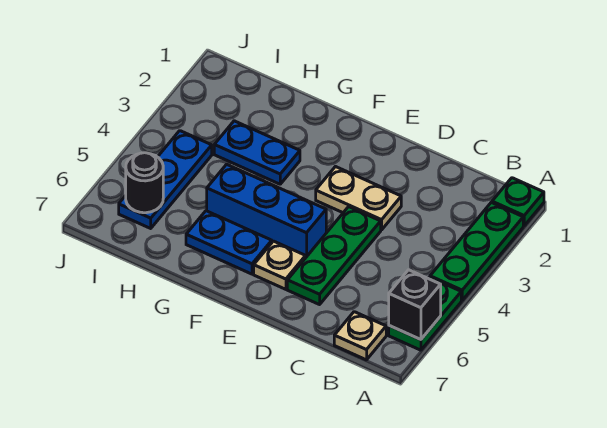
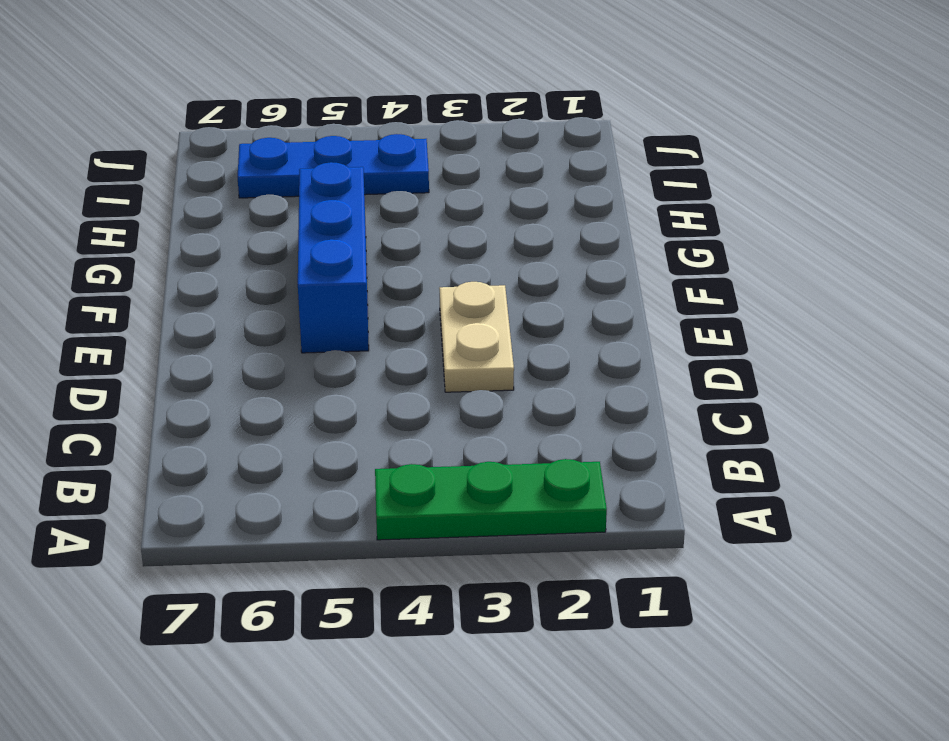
none -> green plate A1 level 1
none -> green plate A5:A6 level 1
none -> tan plate B7 level 1

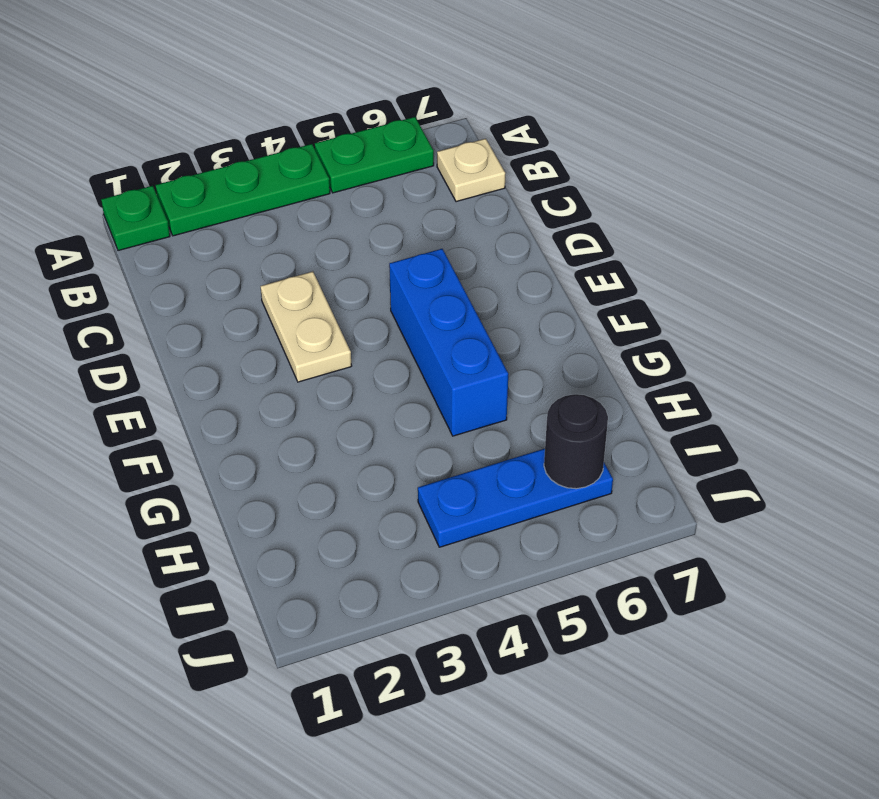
none -> green plate D4:D6 level 1
none -> tan plate E6 level 1
none -> blue plate F6:G6 level 1

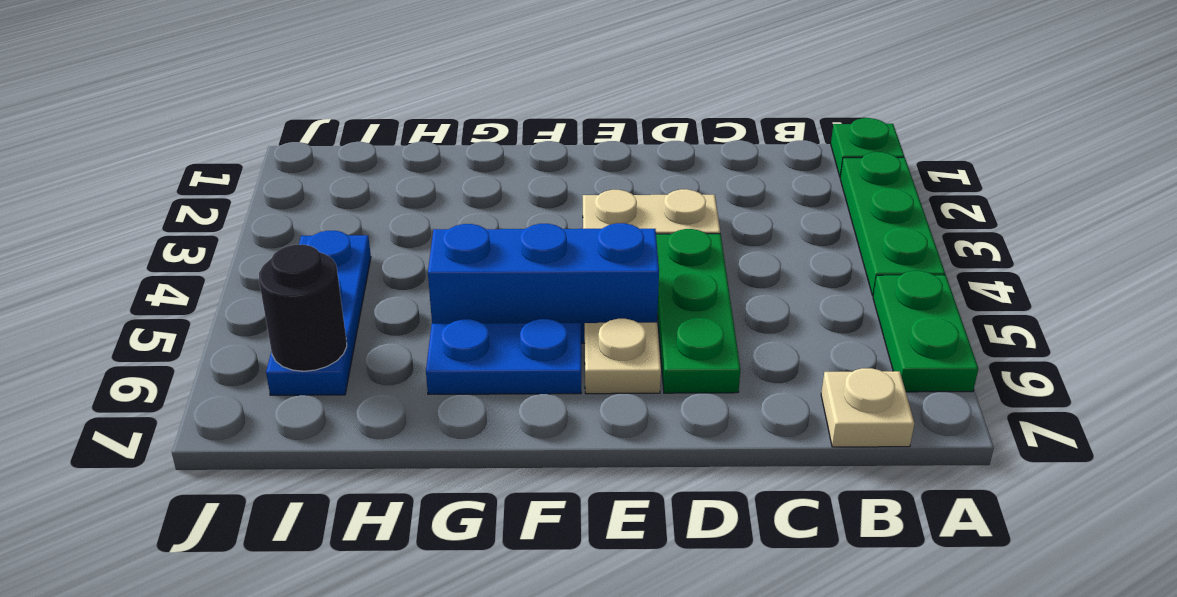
none -> blue plate G3:H3 level 1
none -> black brick A6 level 2

